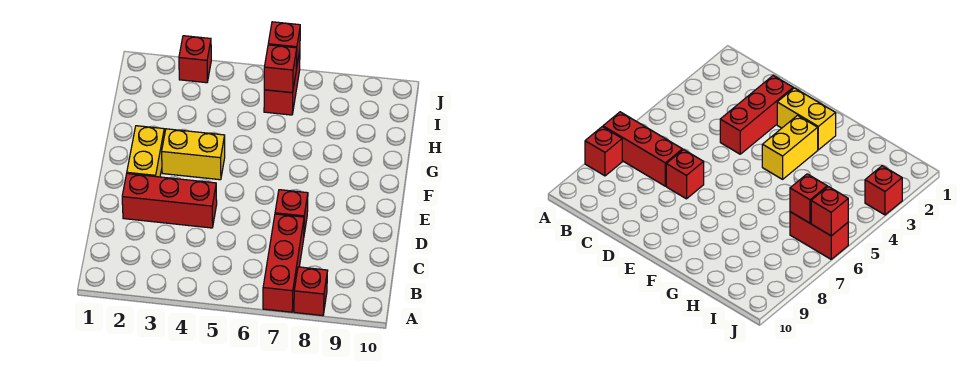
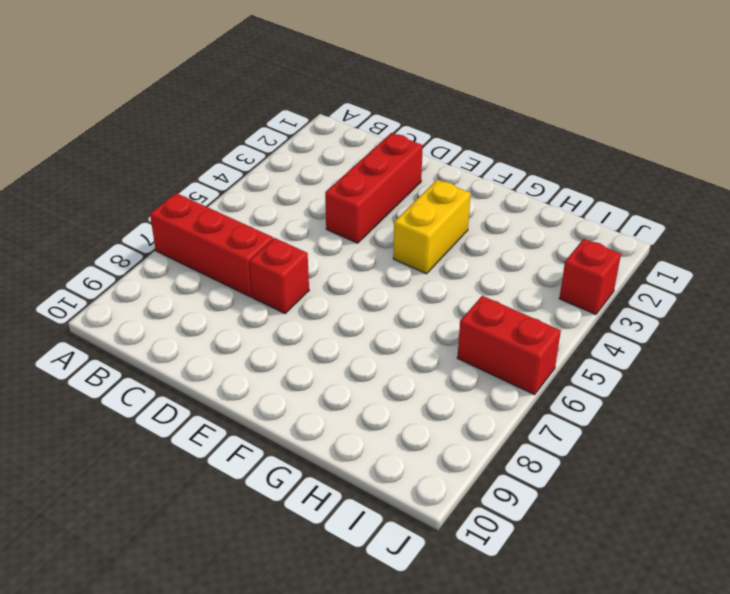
none -> red brick A8 level 1
none -> yellow brick E2:F2 level 1

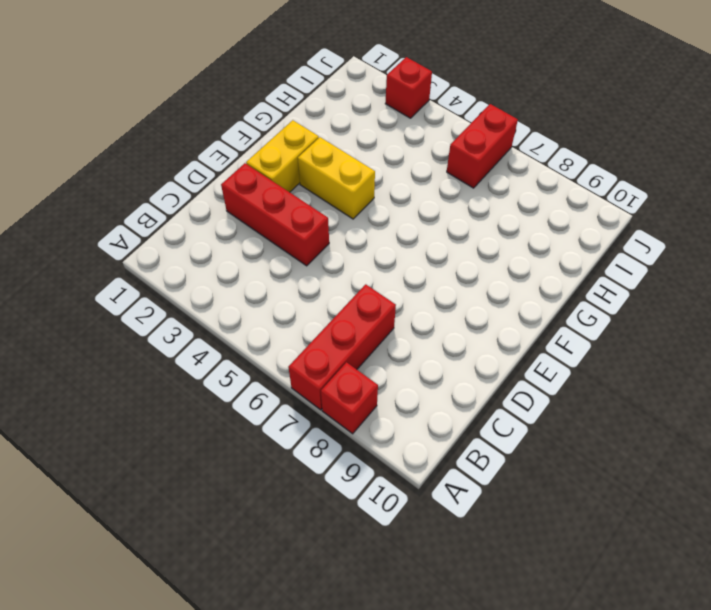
none -> red brick D7 level 1
none -> red brick I6 level 2

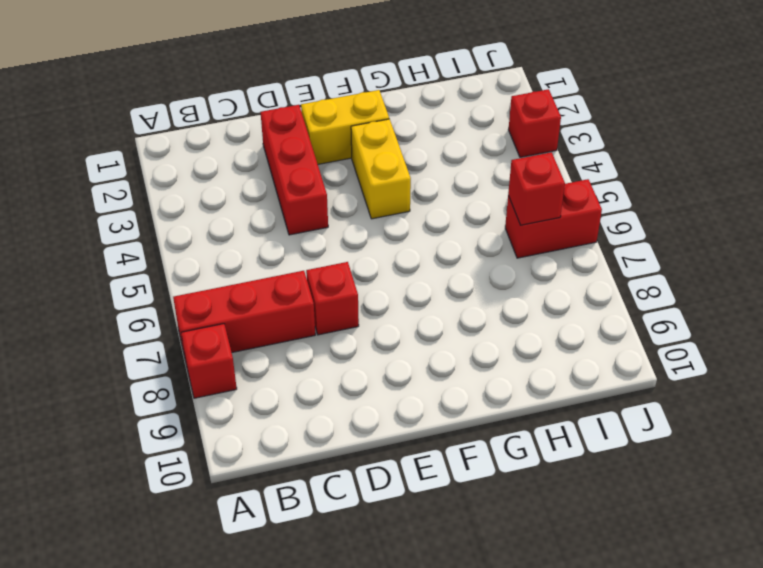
none -> red brick J6 level 2

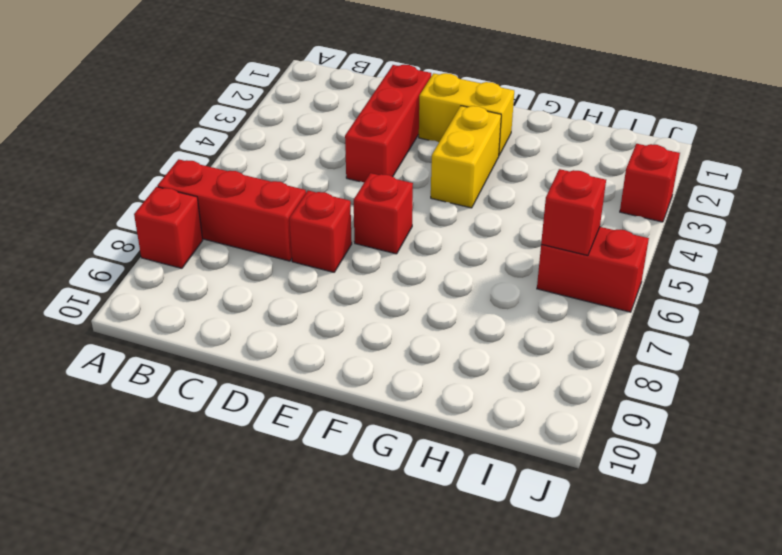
red brick E6 level 1 -> red brick J6 level 2

